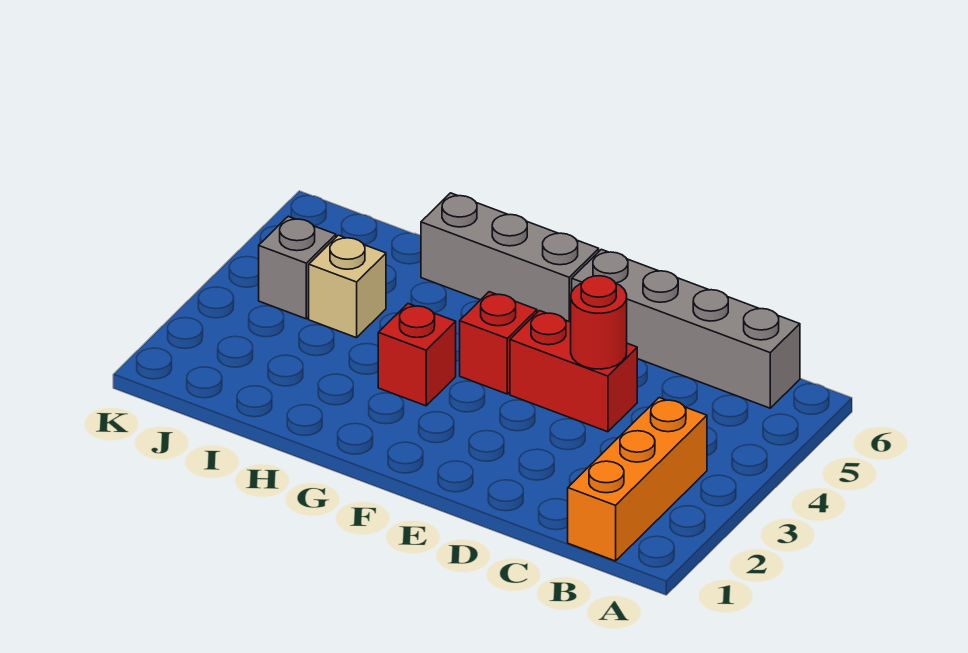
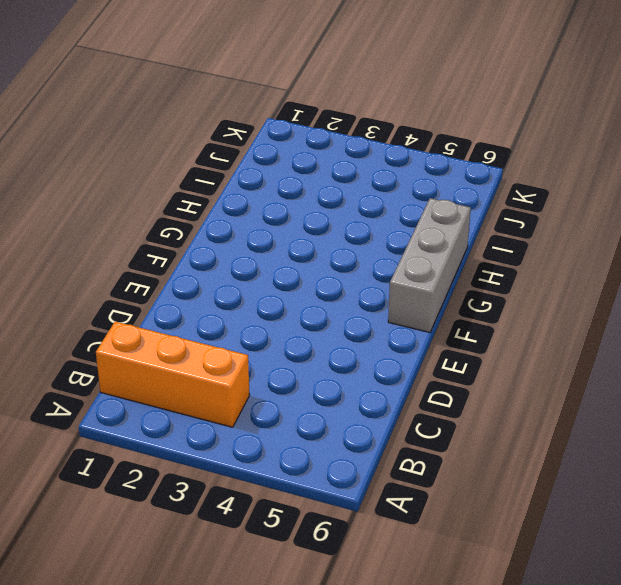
none -> grey brick B6:E6 level 1
none -> red brick D4:E4 level 1

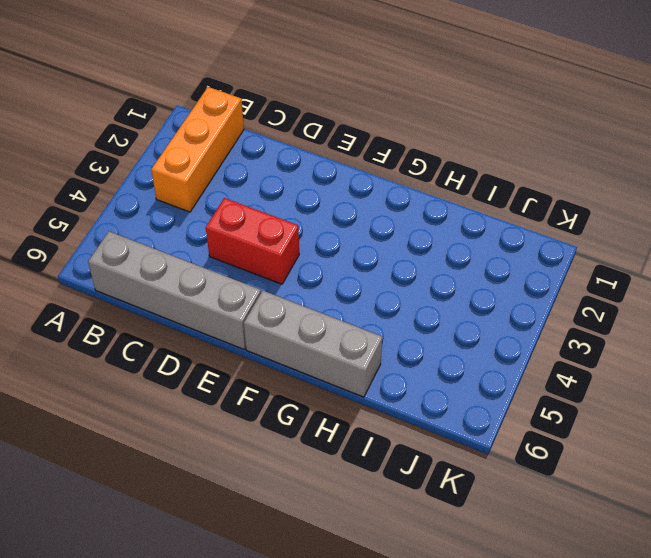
none -> red brick F4 level 1
none -> red brick G3 level 1

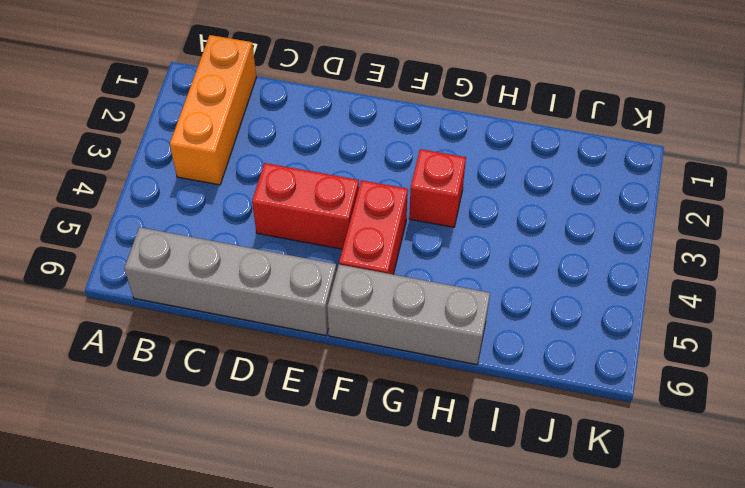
red brick F4:F5 level 1 -> red brick F4 level 1
none -> tan brick I4 level 1
none -> grey brick J4 level 1

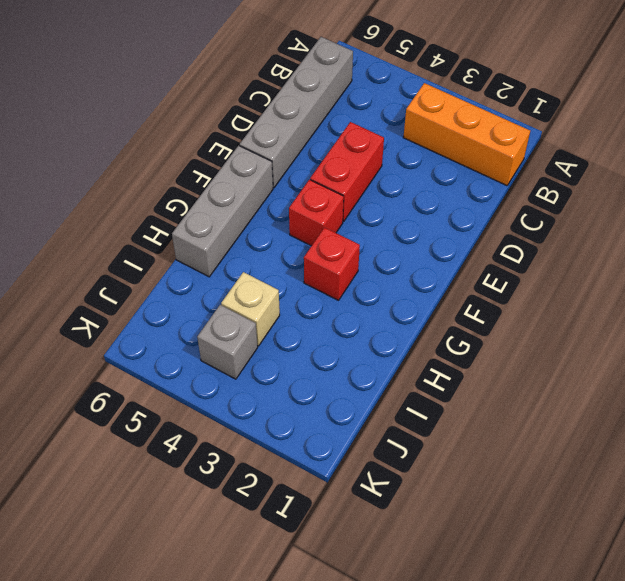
none -> red round brick D4 level 2

